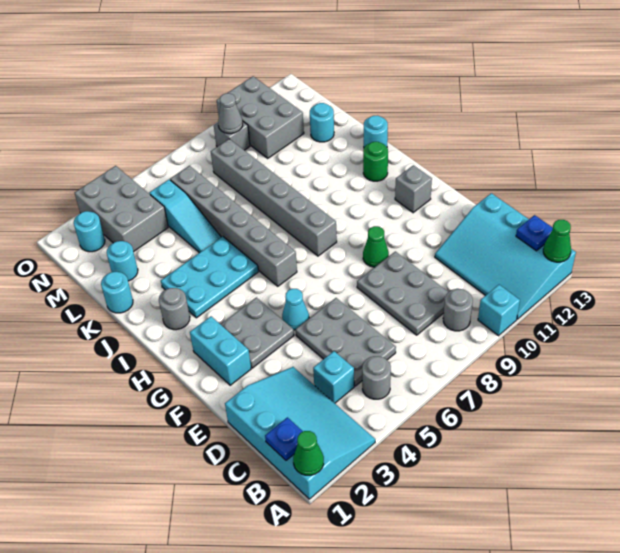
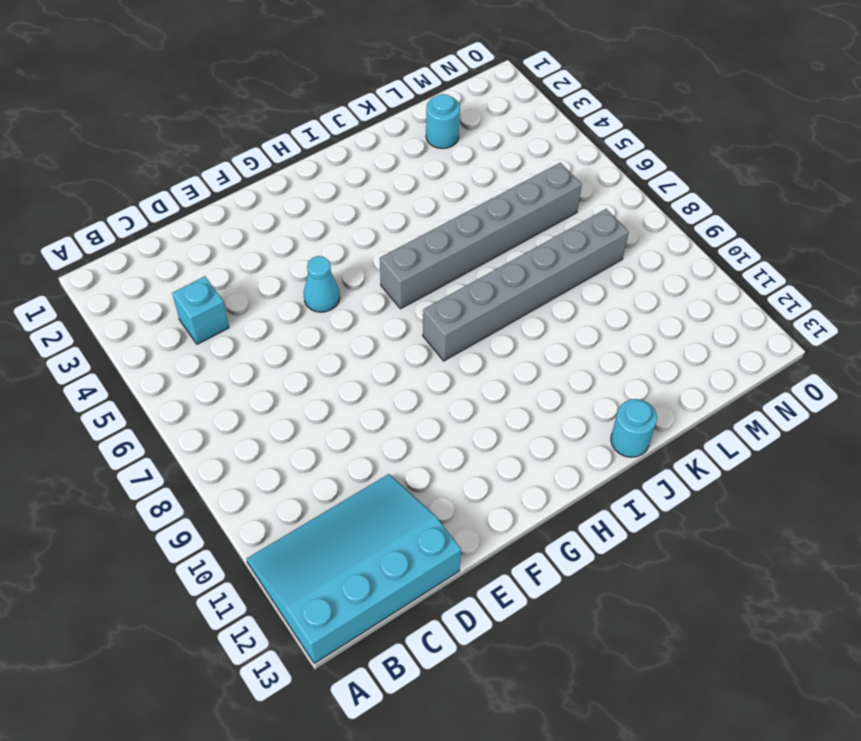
none -> cyan slope A1:D3 level 1 top 1
none -> cyan brick A10 level 1
none -> grey round brick B5 level 1
none -> grey round brick B9 level 1

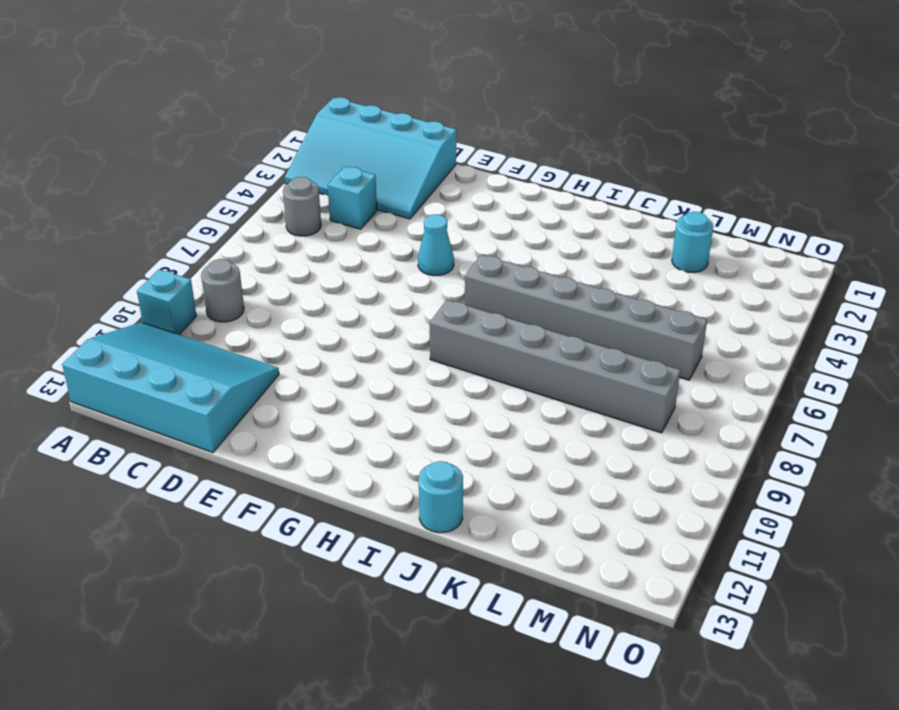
none -> grey plate C5:E6 level 1
none -> grey plate C8:E9 level 1
none -> cyan brick F2:G2 level 1
none -> grey plate F3:G4 level 1

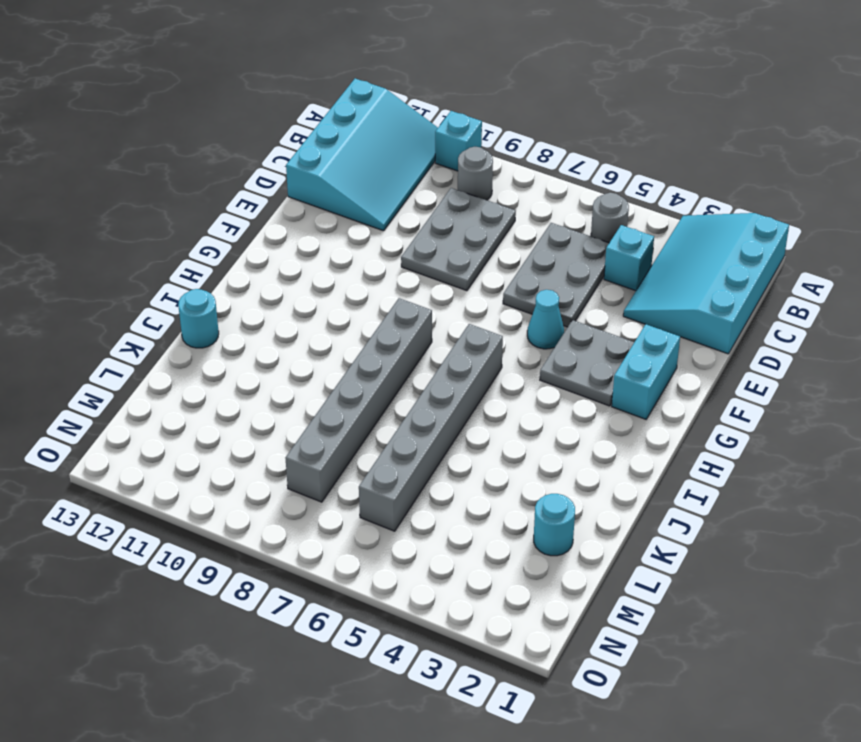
none -> green cone F9 level 1
none -> grey brick G12 level 1
none -> grey round brick I2 level 1
none -> cyan plate I3:J5 level 1

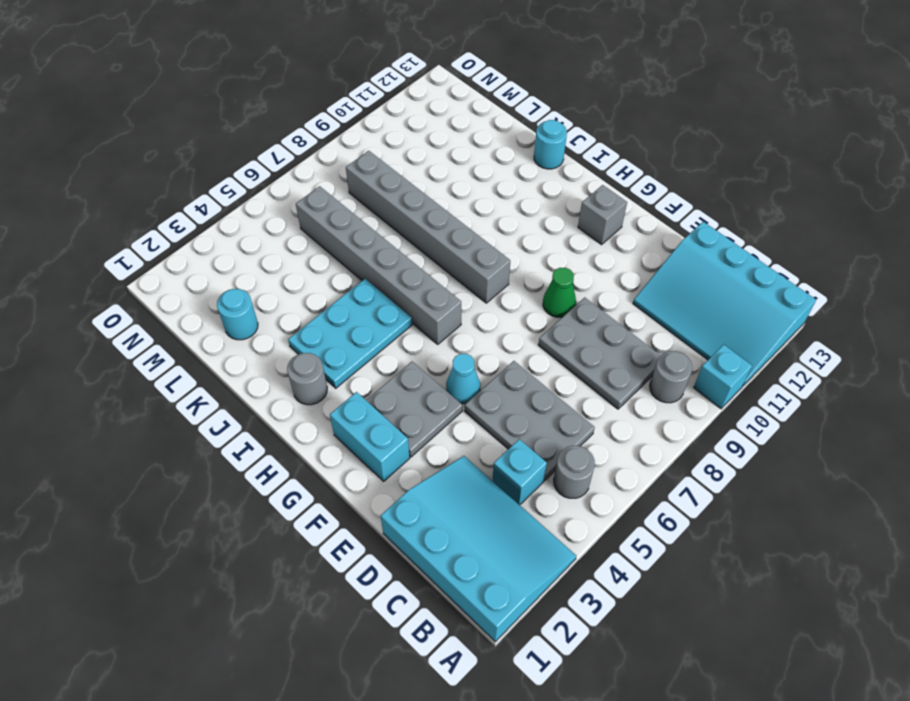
none -> green round brick I12 level 1
none -> cyan round brick K1 level 1
none -> cyan slope K5:M5 level 1 top M
none -> cyan round brick L12 level 1

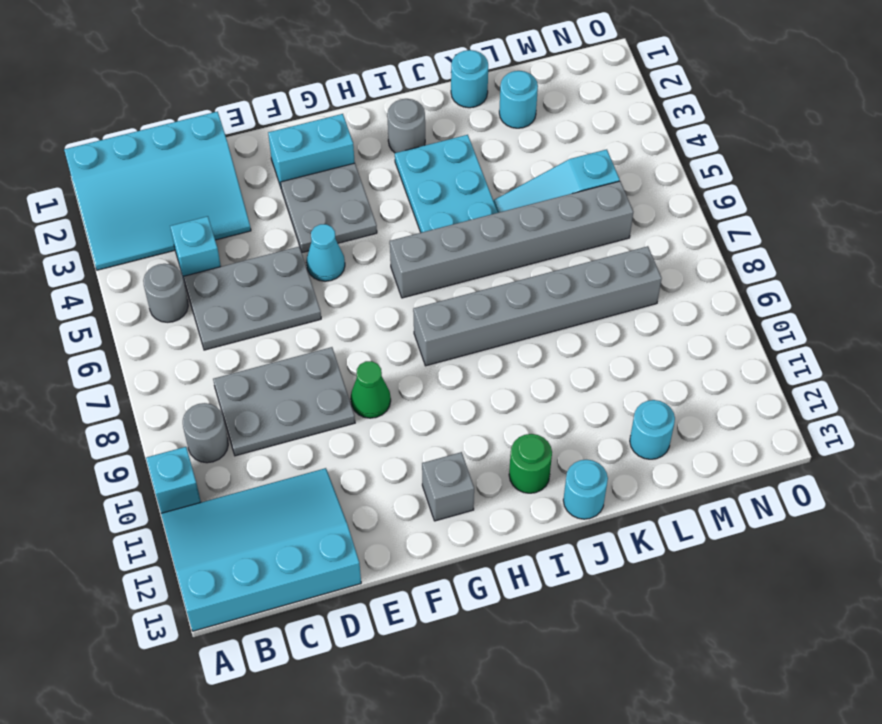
none -> grey brick M3:O4 level 1
none -> grey brick M10:O11 level 1
none -> cyan round brick N2 level 1
none -> grey brick N9 level 1

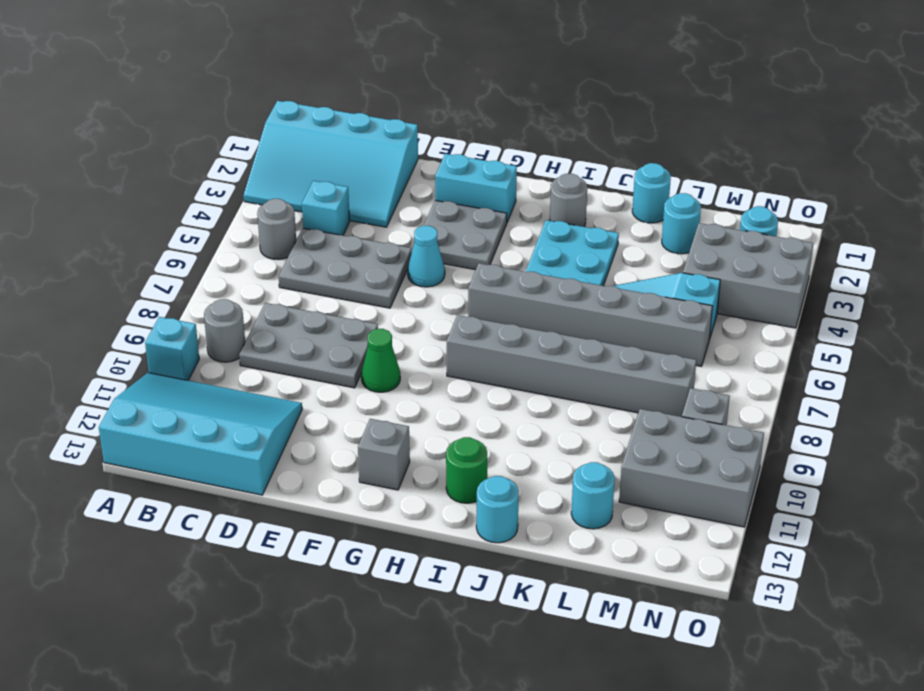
none -> green cone A1 level 2
none -> green cone A13 level 2
none -> blue plate B1 level 2
none -> blue plate B13 level 2

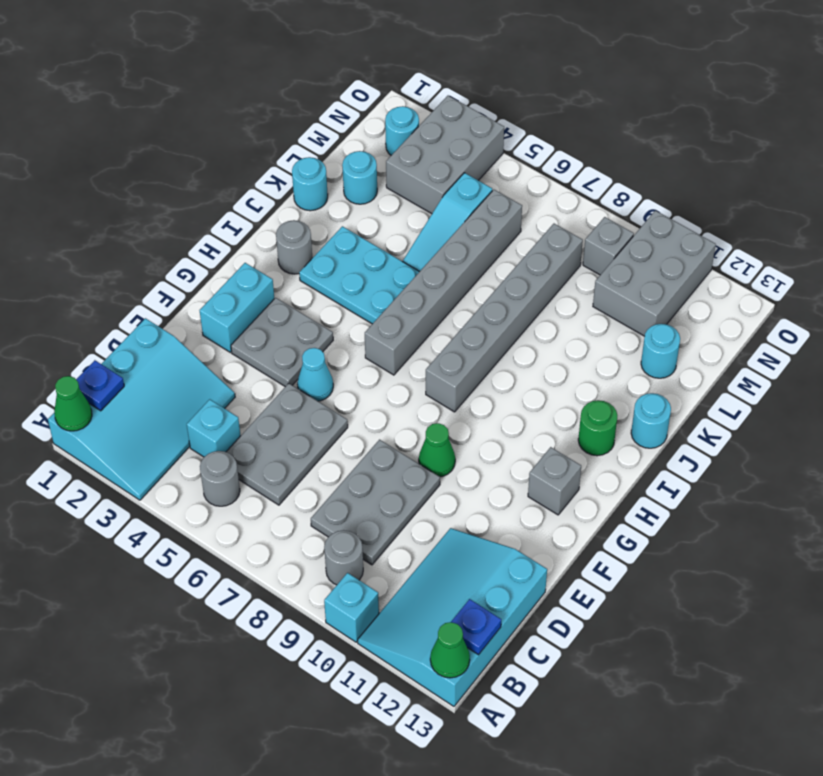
none -> grey cone N9 level 2

